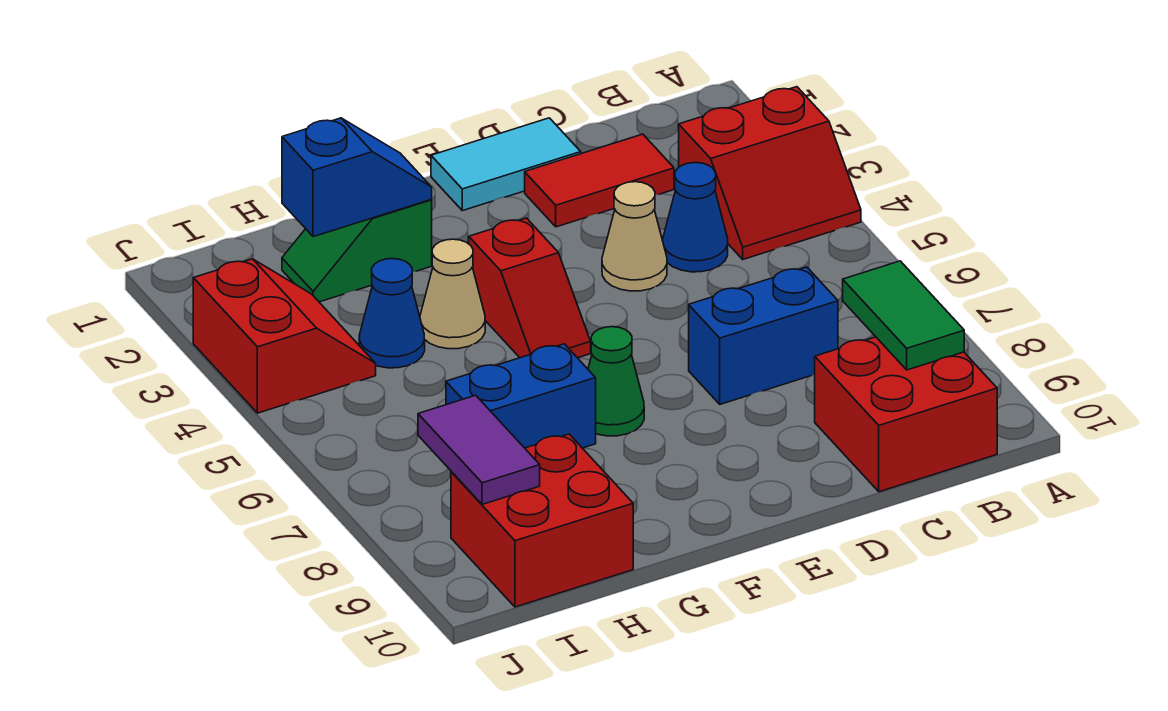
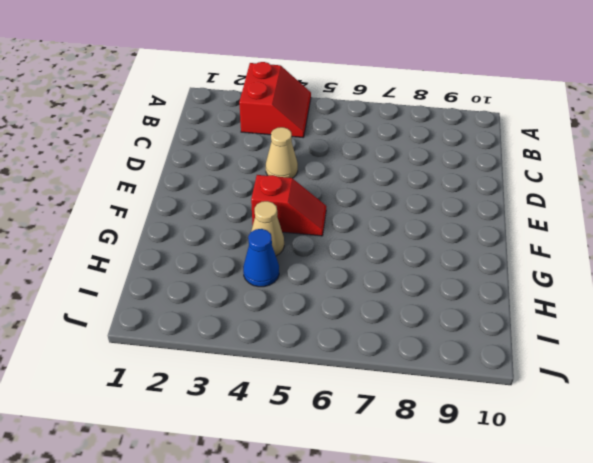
none -> red brick B9:C10 level 1
none -> red tile C2:D2 level 1
none -> blue cone C4 level 1

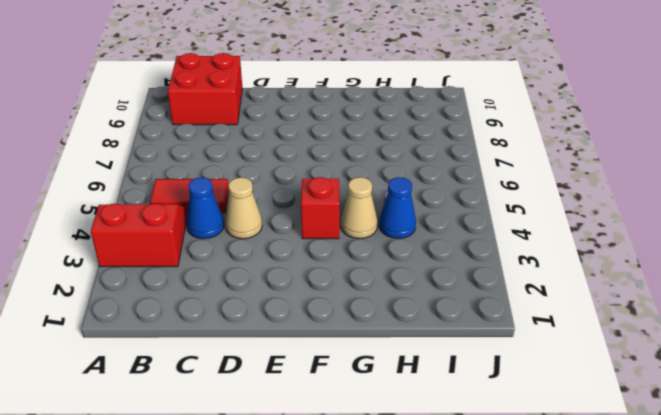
red tile B5:C5 level 1 -> red tile C2:D2 level 1
none -> blue brick C7:D7 level 1
none -> cyan tile D1:E1 level 1
none -> green cone F7 level 1

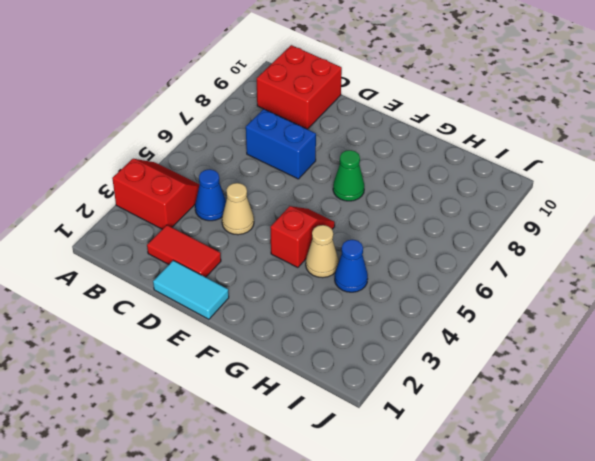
none -> green slope G2:H2 level 1 top G
none -> blue brick G7:H7 level 1
none -> red brick H9:I10 level 1

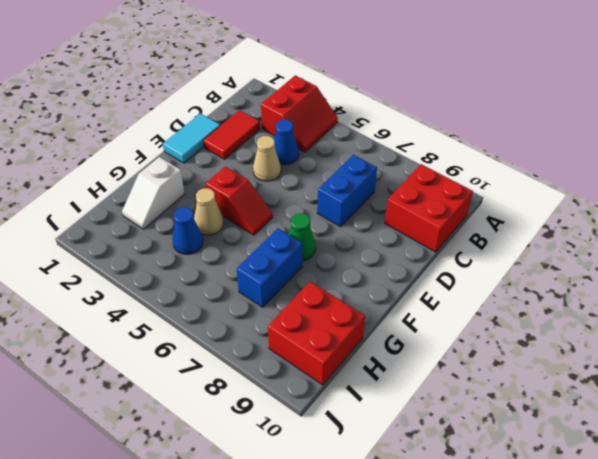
white slope G2:H2 level 1 top G -> green slope G2:H2 level 1 top G
none -> red slope I3:J4 level 1 top J
none -> green tile B8:B9 level 2
none -> blue slope G2:H2 level 2 top H

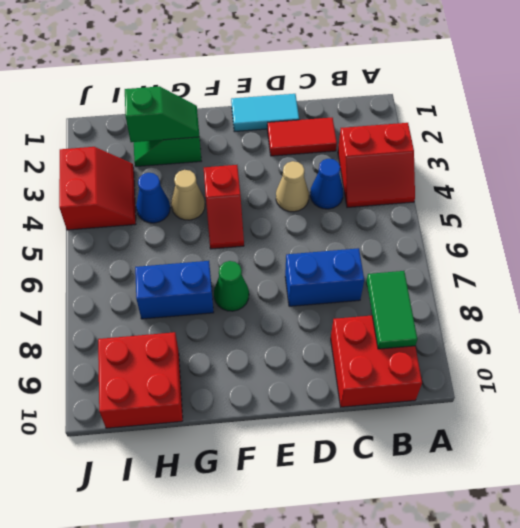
green slope G2:H2 level 2 top H -> blue slope G2:H2 level 2 top H
none -> purple tile I8:I9 level 2

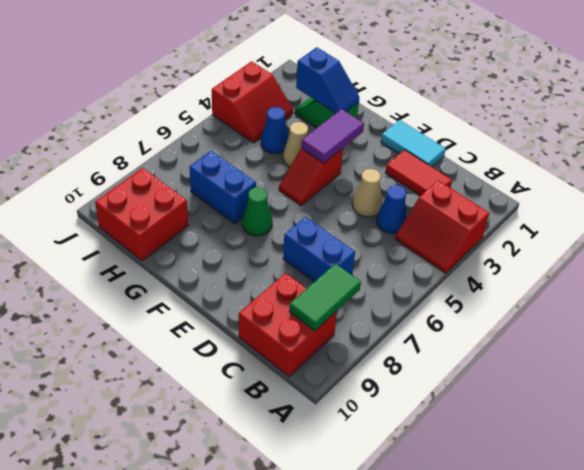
purple tile F3:F4 level 2 -> purple tile I8:I9 level 2

